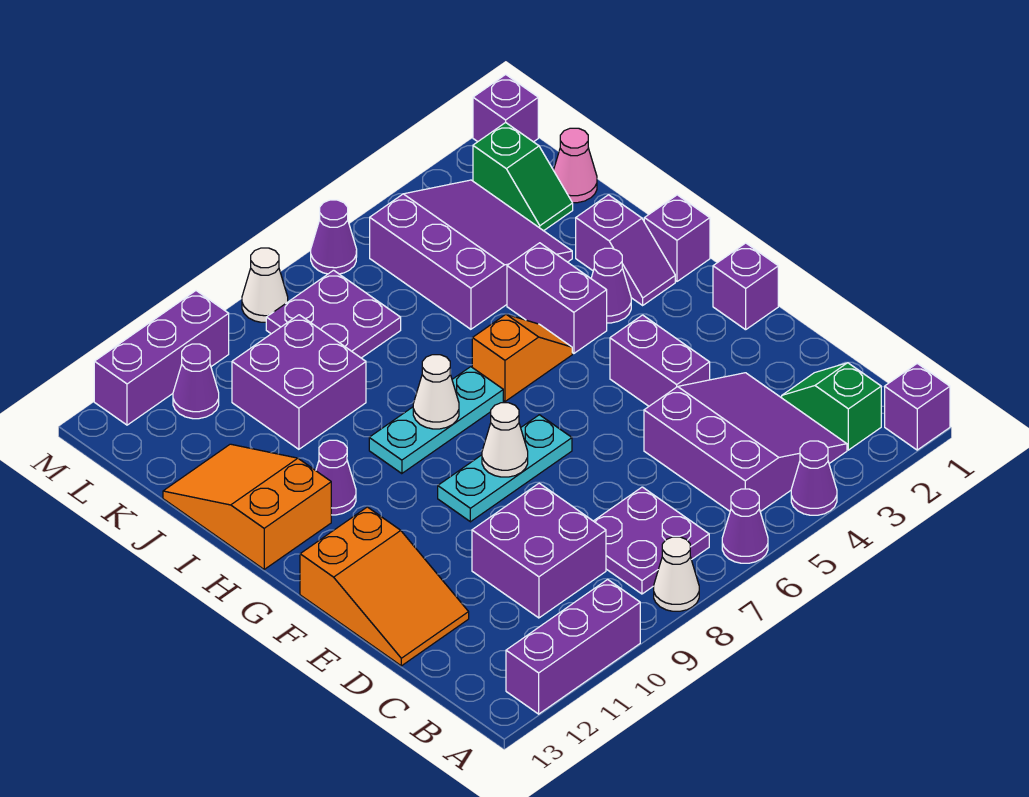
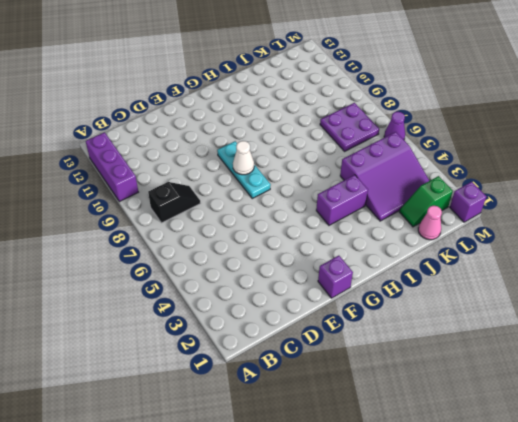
black slope B8:C8 level 1 top B -> purple plate B7:C8 level 1
none -> purple brick A1 level 1
none -> purple cone A4 level 1
none -> purple cone A6 level 1
none -> white cone A8 level 1

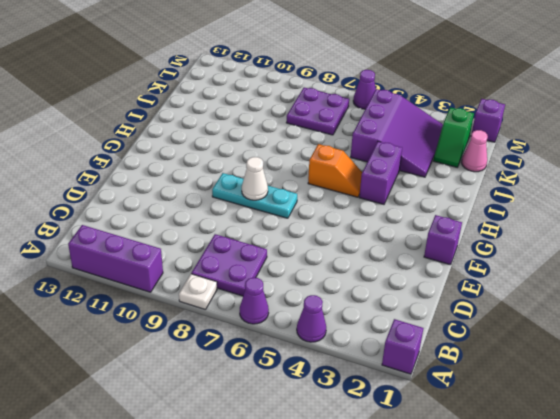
white plate A8 level 1 -> white cone A8 level 1
none -> green slope B2:C2 level 1 top B
none -> purple slope B3:D5 level 1 top 5
none -> purple brick C9:D10 level 1
none -> orange slope D12:F13 level 1 top F

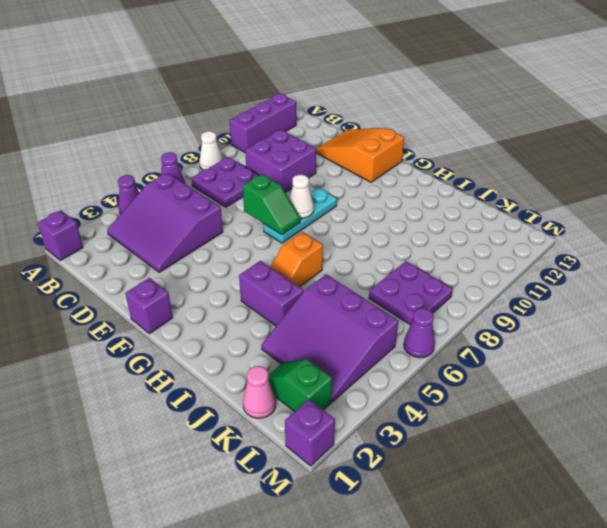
green slope E7:F7 level 2 top E -> green slope B2:C2 level 1 top B
none -> purple brick E4:F4 level 1
none -> purple brick H1 level 1
none -> purple slope H2:I2 level 1 top I
none -> purple cone H3 level 1

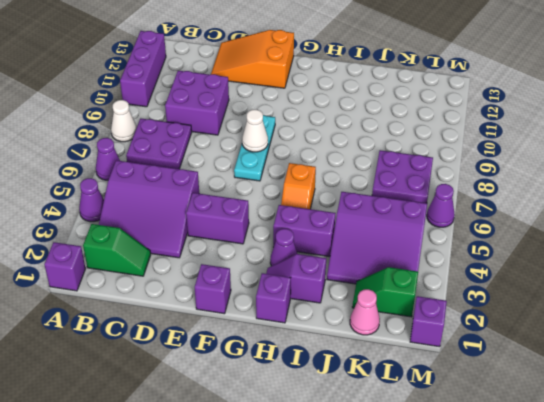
none -> cyan plate H7:H9 level 1
none -> purple cone H11 level 1
none -> orange slope H12:J13 level 1 top H
none -> purple brick J9:K10 level 1

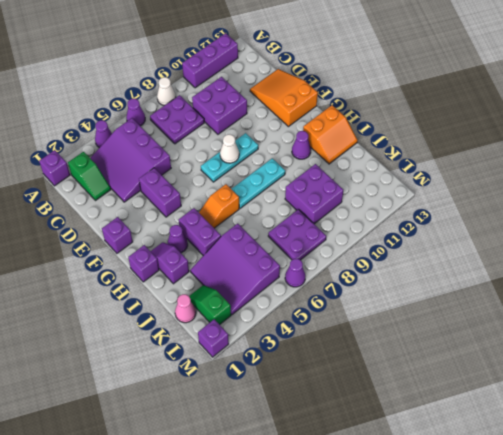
orange slope H12:I13 level 1 top H -> orange slope H12:J13 level 1 top H
none -> purple cone L11 level 1
none -> white cone M8 level 1
none -> purple brick M10:M12 level 1
none -> white cone H8 level 2

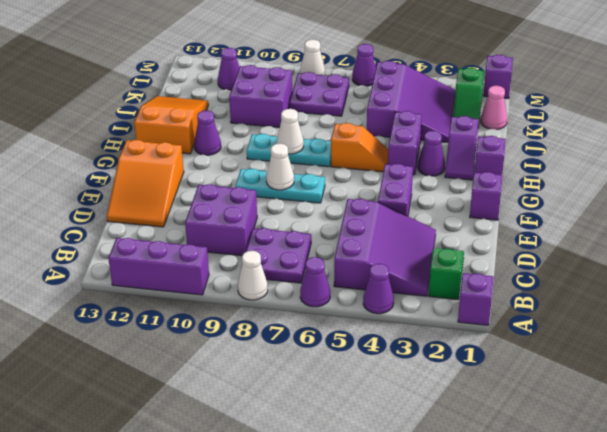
none -> purple brick M10:M12 level 1

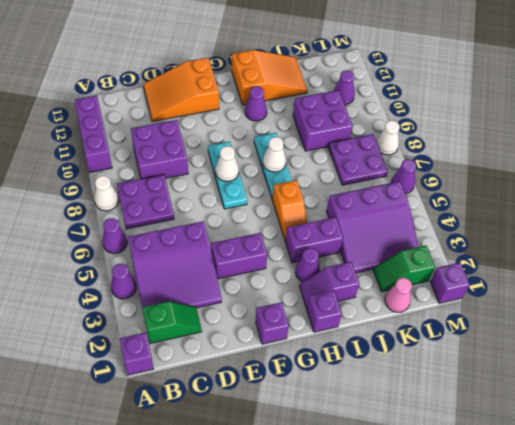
none -> purple brick M10:M12 level 1

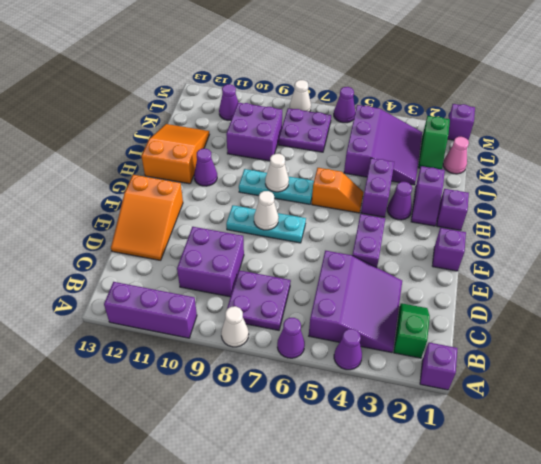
none -> purple brick M10:M12 level 1

